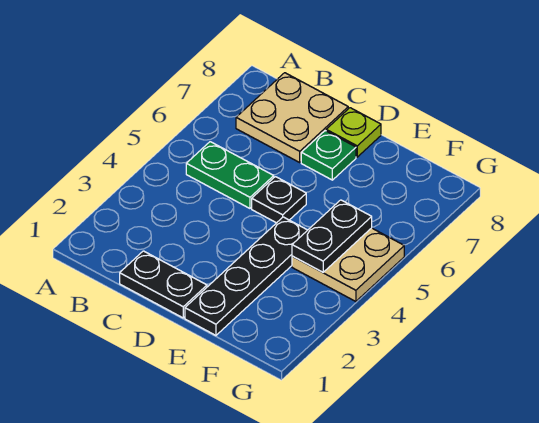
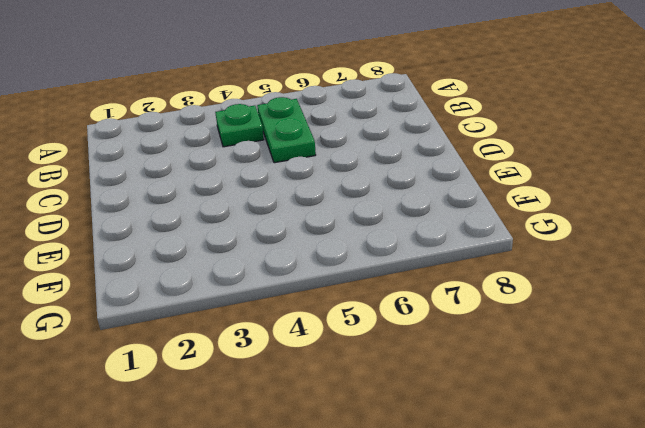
green plate B4 level 1 -> green plate D7 level 1
none -> tan plate B7:C8 level 1
none -> black plate C1:D1 level 1

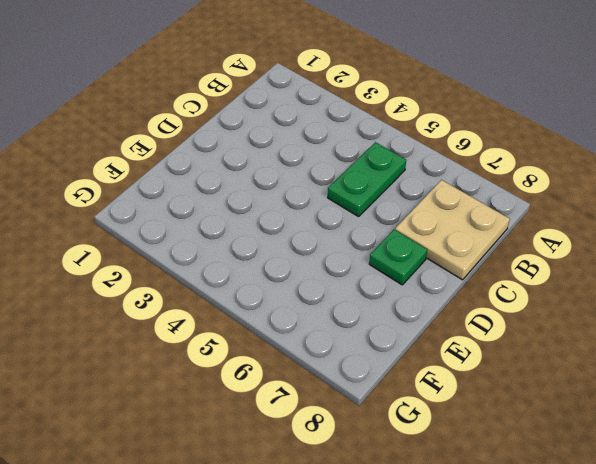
none -> black plate C1:D1 level 1
none -> black plate D5 level 1

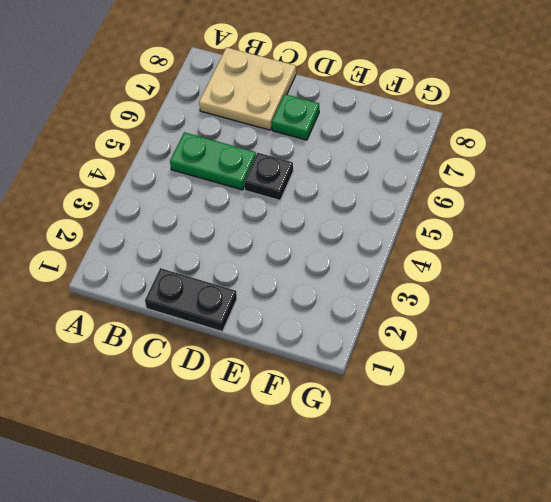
none -> lime plate D8 level 1
none -> black plate E1:E4 level 1

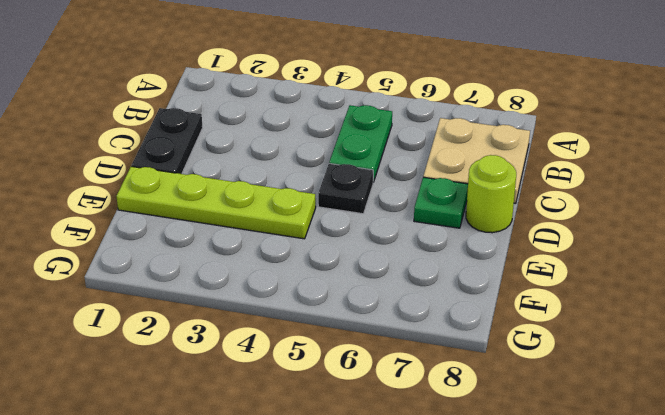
lime round brick D8 level 1 -> lime plate D8 level 1
lime plate E1:E4 level 1 -> black plate E1:E4 level 1
none -> tan plate F4:G5 level 1
none -> black plate F4:F5 level 2

